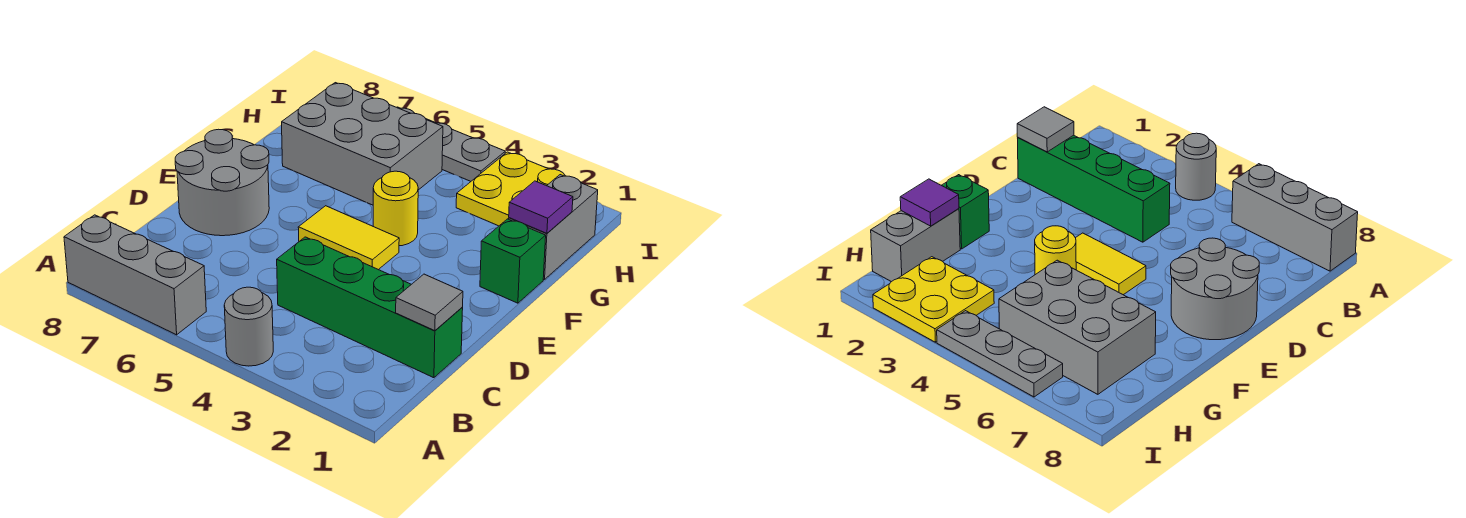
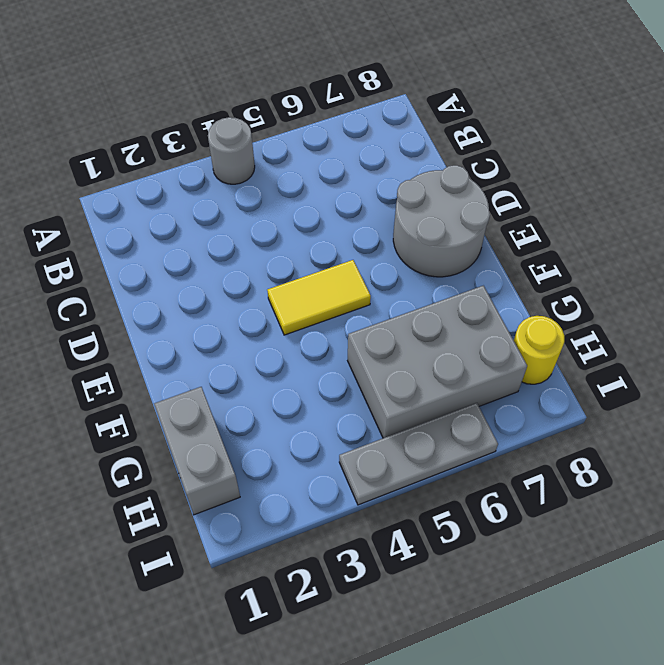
yellow round brick H8 level 1 -> yellow round brick F4 level 1
none -> grey brick A6:A8 level 1
none -> green brick C1:C4 level 1
none -> green brick F1 level 1

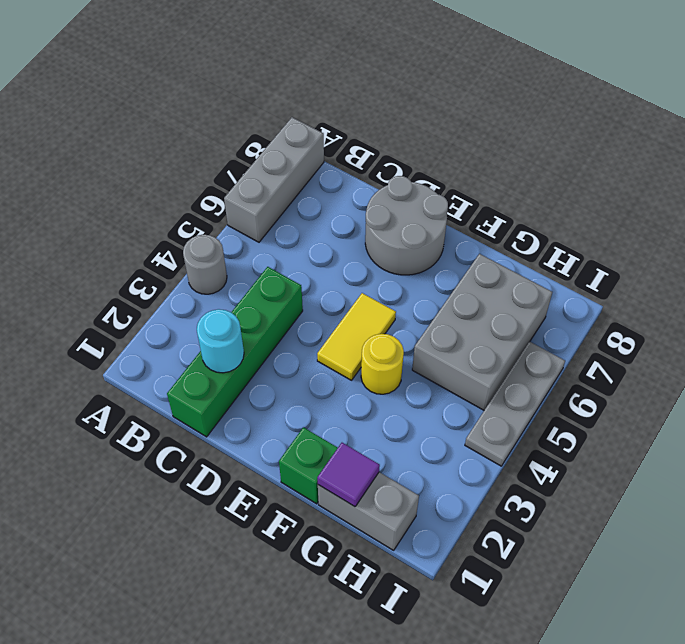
cyan round brick C2 level 2 -> none
none -> yellow plate H2:I3 level 1
none -> grey tile C1 level 2

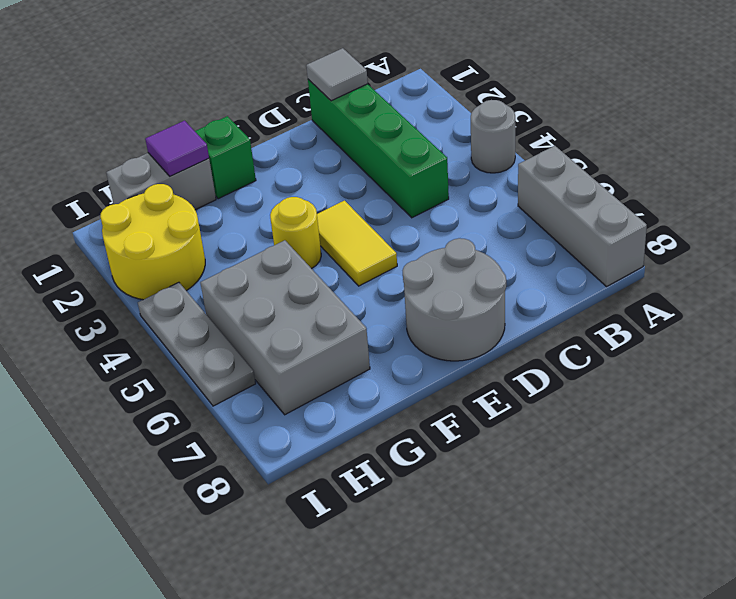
yellow round brick H2:I3 level 1 -> yellow plate H2:I3 level 1

